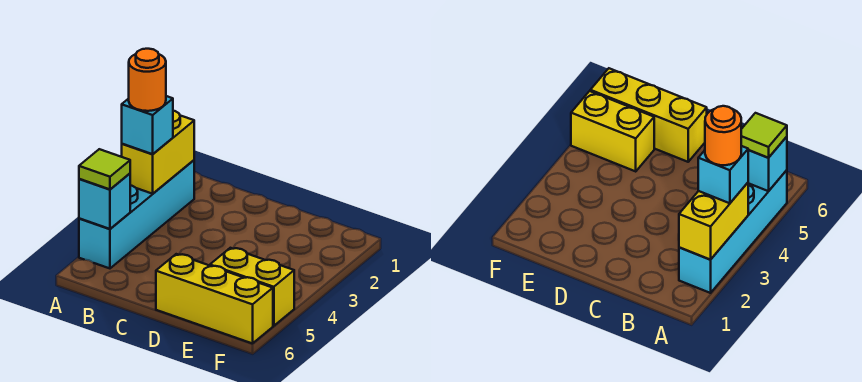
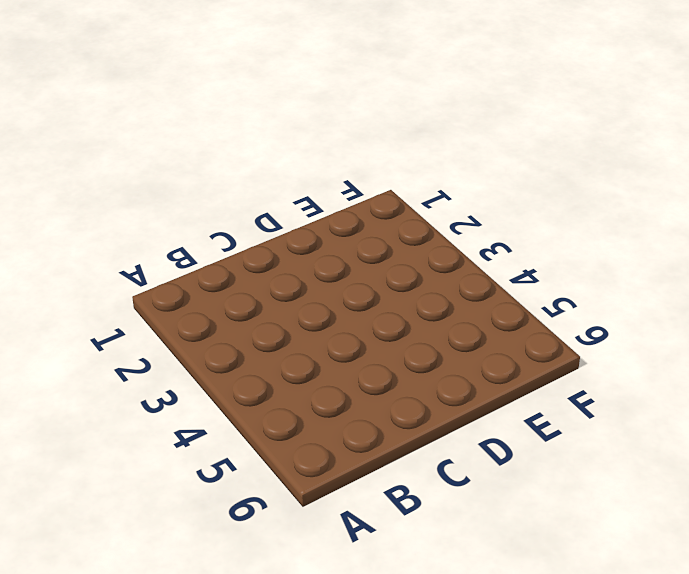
none -> cyan brick A2:A5 level 1
none -> yellow brick D6:F6 level 1

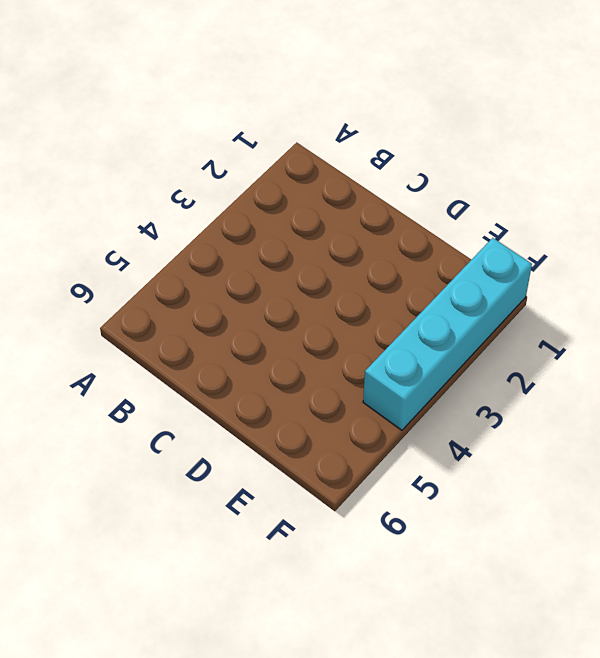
cyan brick F1:F4 level 1 -> cyan brick A2:A5 level 1
none -> yellow brick D6:F6 level 1
none -> yellow brick E5:F5 level 1

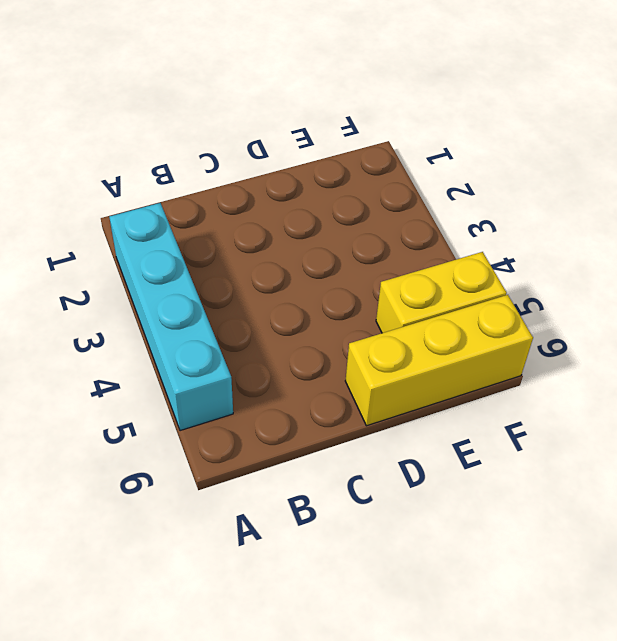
none -> yellow brick A2:A3 level 2
none -> cyan brick A5 level 2

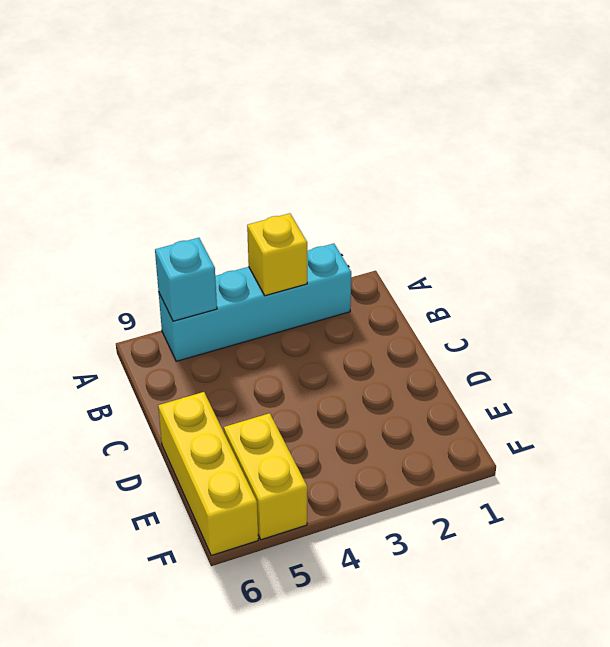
yellow brick A3 level 2 -> yellow brick A2:A3 level 2
none -> cyan brick A3 level 3
none -> lime tile A5 level 3

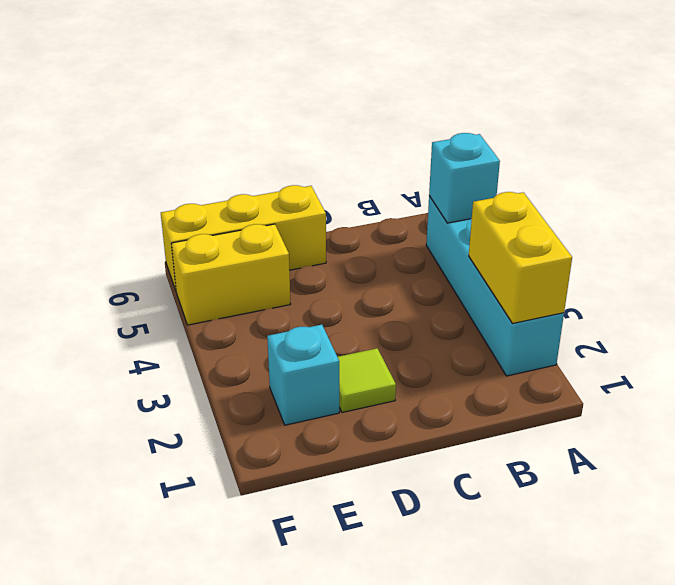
lime tile D2 level 1 -> lime tile A5 level 3
cyan brick E2 level 1 -> cyan brick A3 level 3
none -> orange round brick A3 level 4

